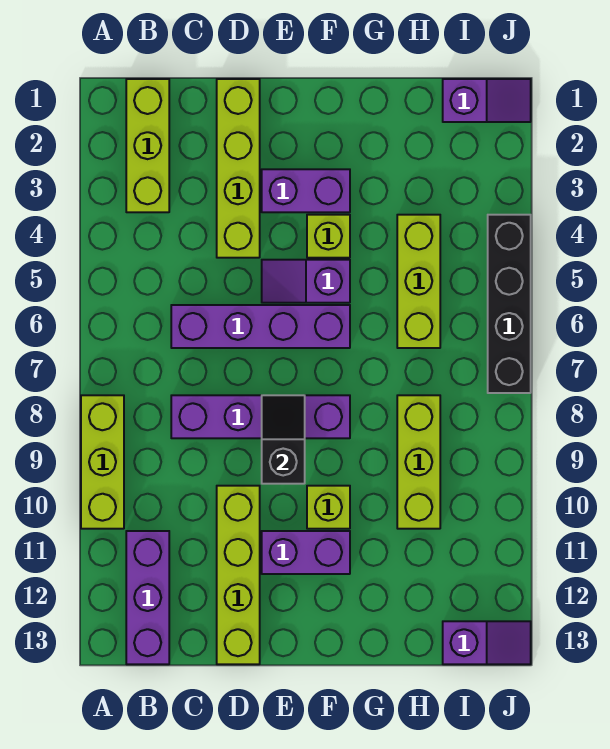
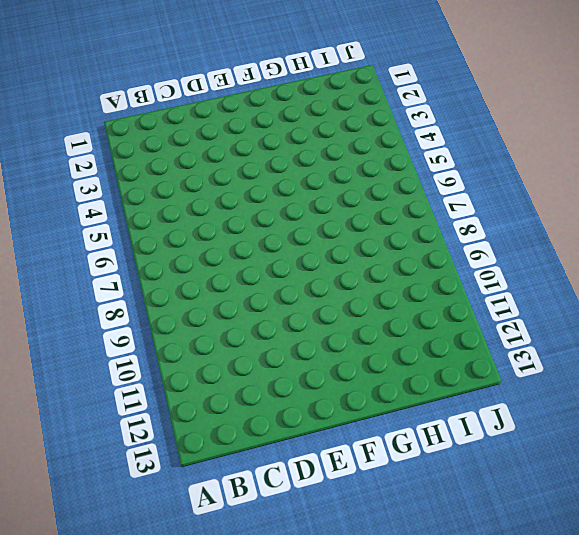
none -> lime brick A8:A10 level 1
none -> lime brick B1:B3 level 1
none -> purple brick B11:B13 level 1

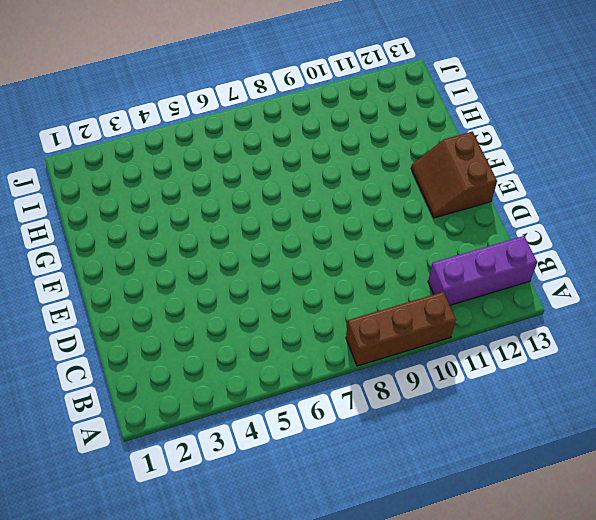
brown brick A8:A10 level 1 -> lime brick A8:A10 level 1
brown slope E12:F13 level 1 top 13 -> none
none -> lime brick B1:B3 level 1
none -> purple brick C6:F6 level 1
none -> purple brick C8:F8 level 1

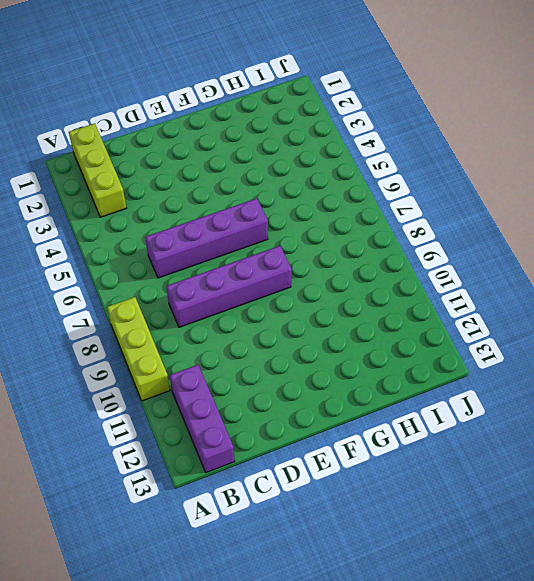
none -> lime brick D1:D4 level 1
none -> lime brick D10:D13 level 1
none -> purple brick E3:F3 level 1

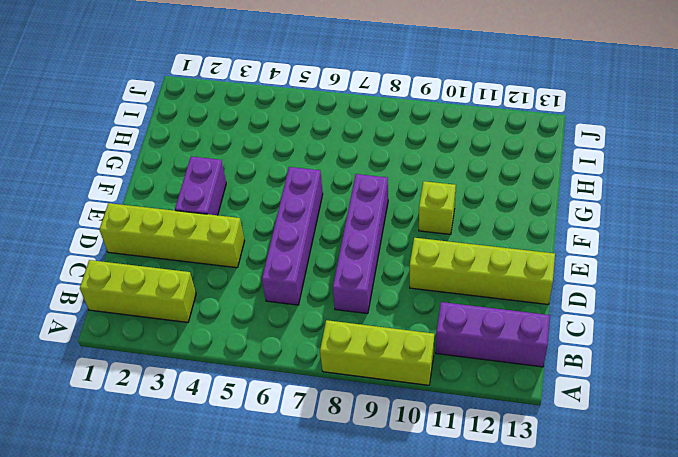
none -> purple slope E5:F5 level 1 top F
none -> purple brick E11:F11 level 1
none -> lime brick F4 level 1

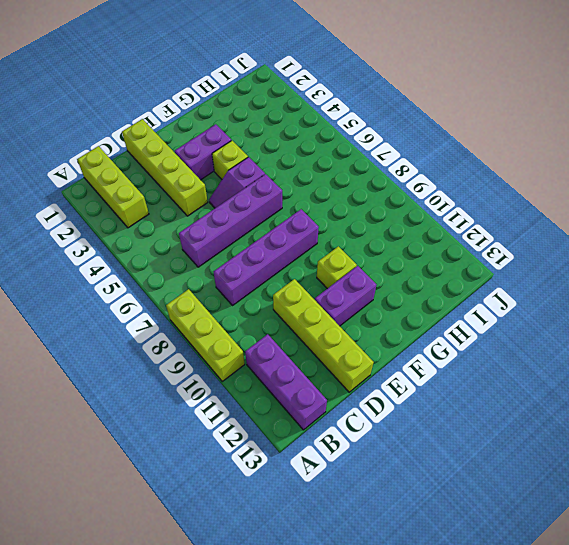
none -> lime brick H4:H6 level 1
none -> lime brick H8:H10 level 1
none -> purple slope I1:J1 level 1 top I

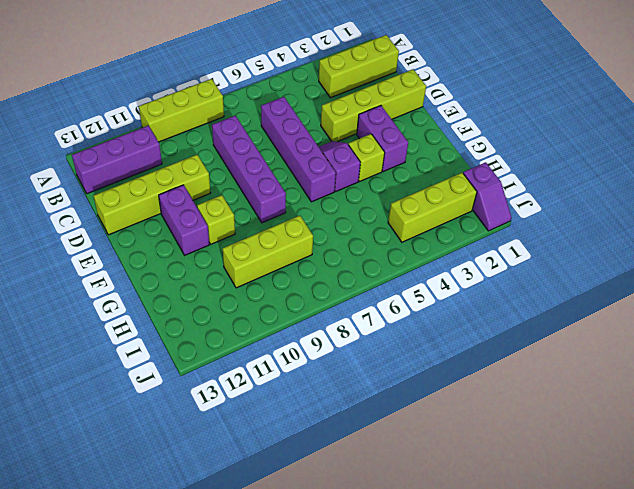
lime brick I2:I4 level 1 -> lime brick H4:H6 level 1
none -> purple slope I13:J13 level 1 top I
none -> black brick J4:J7 level 1
none -> black slope E8:E9 level 2 top 9

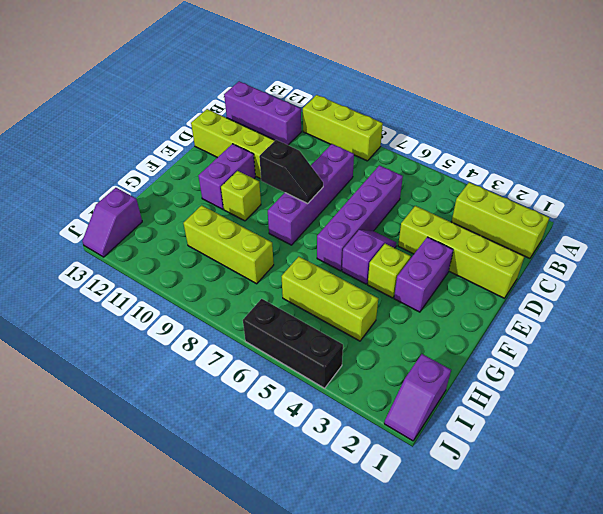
black brick J4:J6 level 1 -> black brick J4:J7 level 1

